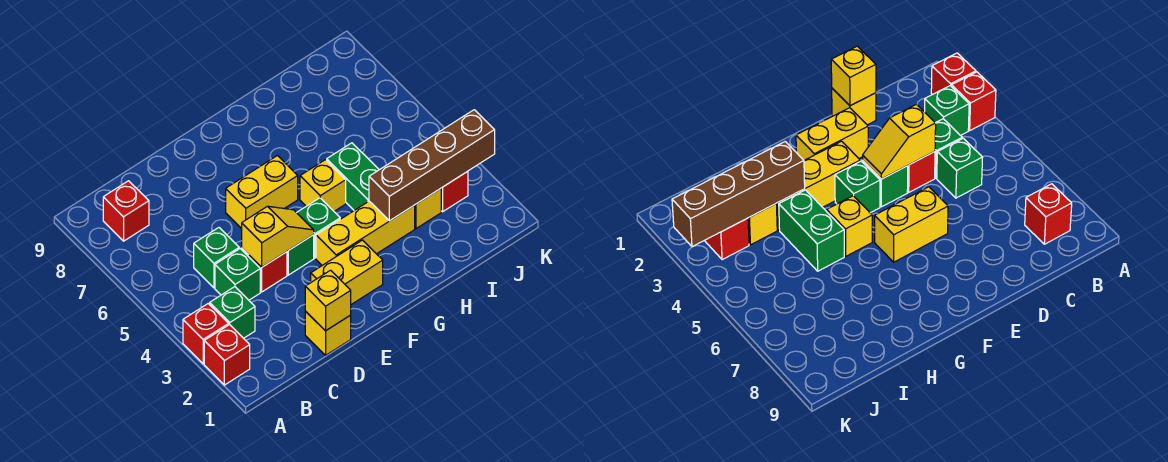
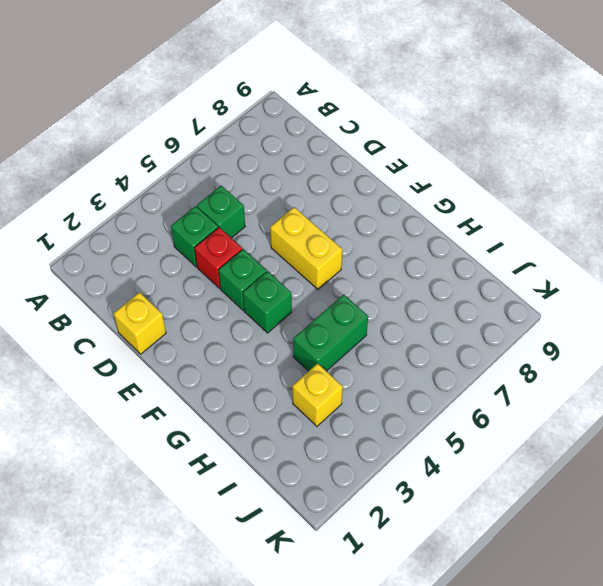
none -> red brick A2 level 1
none -> red brick A3 level 1
none -> green brick B3 level 1

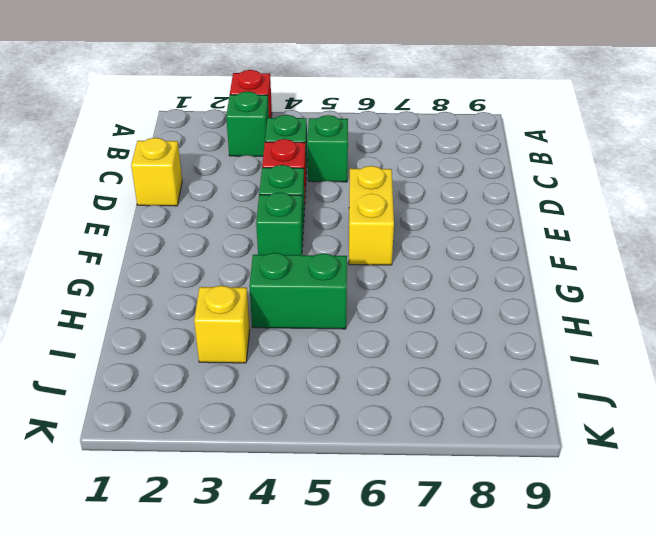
none -> red brick A2 level 1
none -> red brick B8 level 1
none -> yellow brick E2:F2 level 1

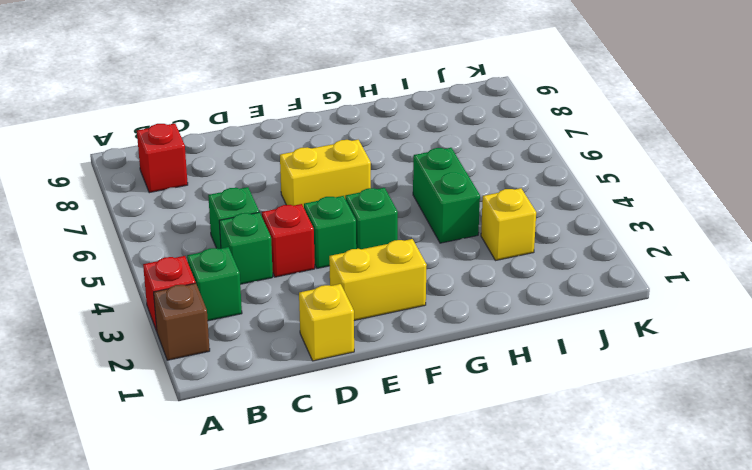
brown brick A2 level 1 -> red brick A2 level 1
none -> yellow brick F3:H3 level 1
none -> yellow brick G5 level 1
none -> red brick J3 level 1

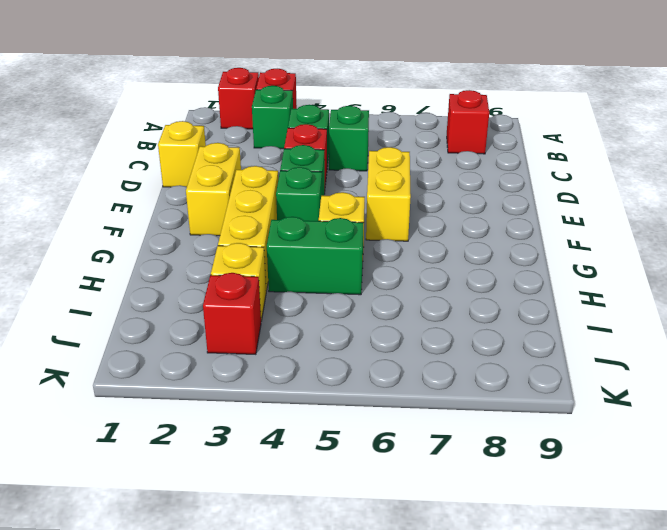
none -> yellow brick D1 level 2
none -> yellow slope D4:E4 level 2 top D
none -> brown brick H3:K3 level 2

